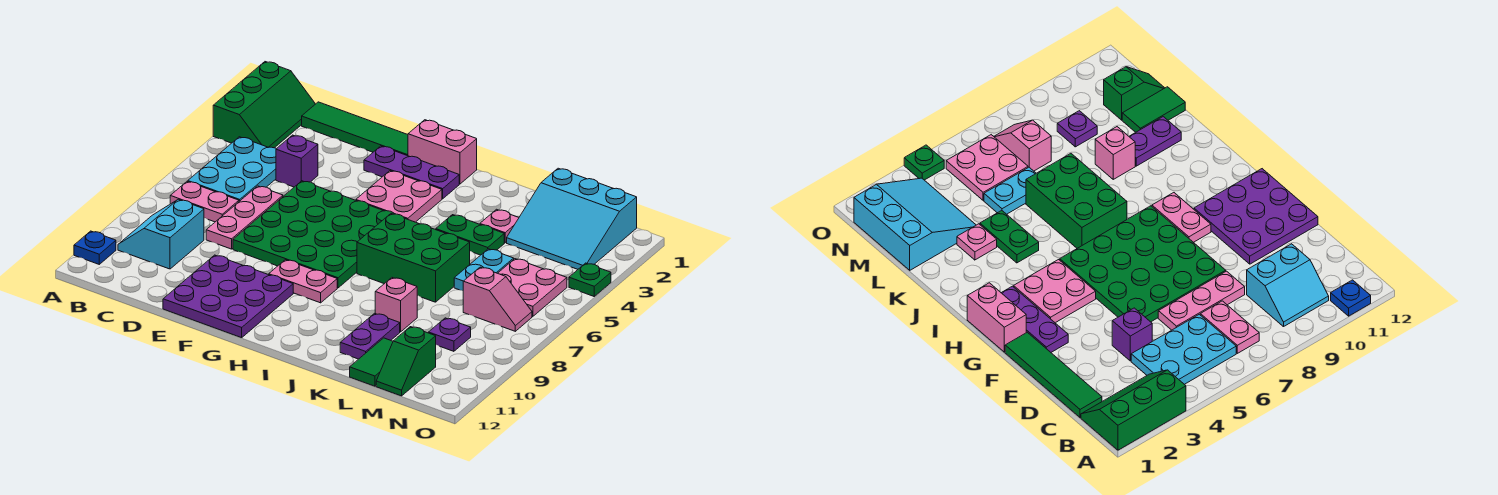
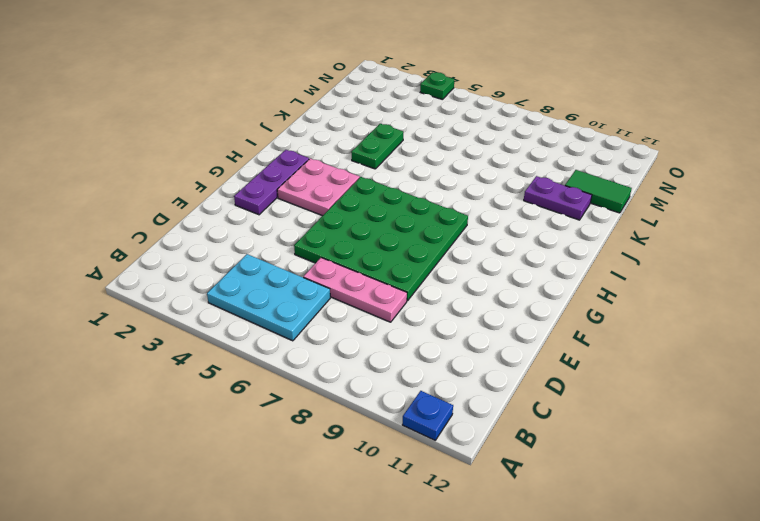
none -> green slope A1:B3 level 1 top A
none -> pink plate B7:C7 level 1
none -> cyan slope B9:C10 level 1 top C

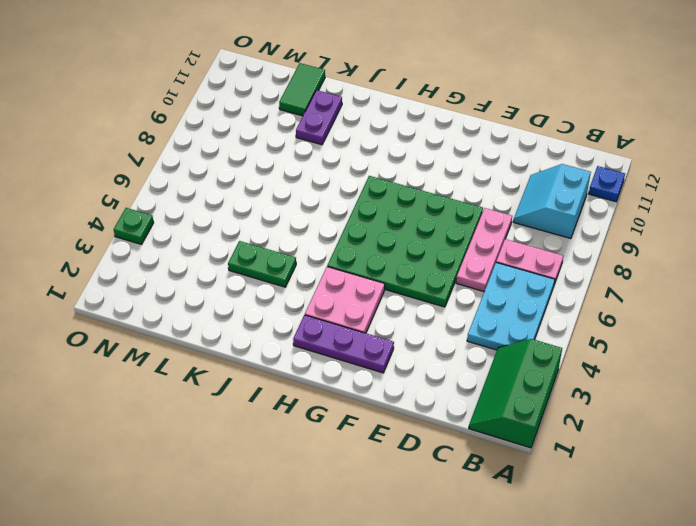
cyan slope B9:C10 level 1 top B -> cyan slope B9:C10 level 1 top C
none -> green tile C1:F1 level 1
none -> purple brick D4 level 1
none -> purple plate E10:G12 level 1

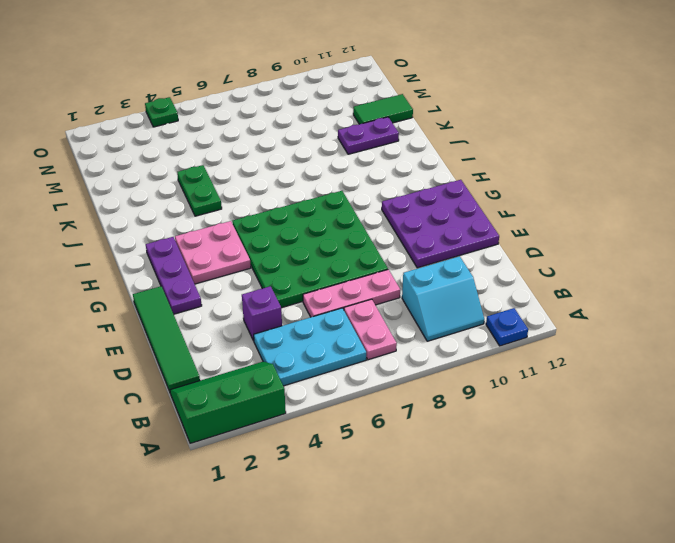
none -> pink brick G1:H1 level 1
none -> pink plate G9:H9 level 1
none -> green brick I6:K7 level 1

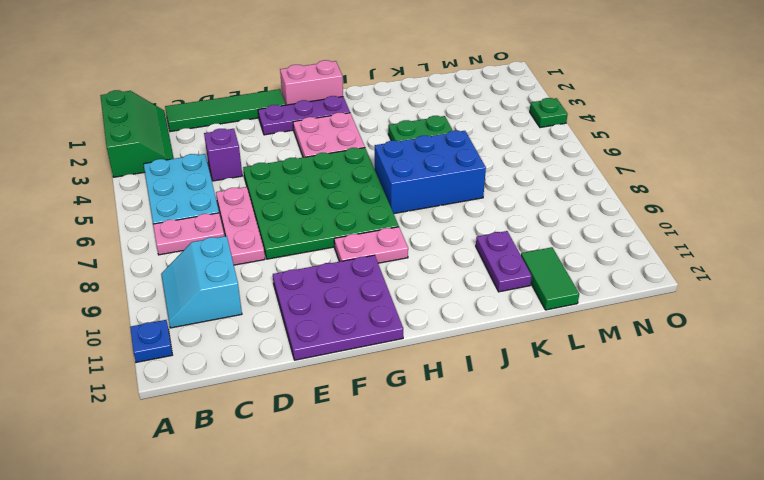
blue brick I6:K7 level 1 -> green brick I6:K7 level 1
none -> pink plate K3 level 1
none -> pink brick K9 level 1
none -> cyan slope L1:N3 level 1 top 1

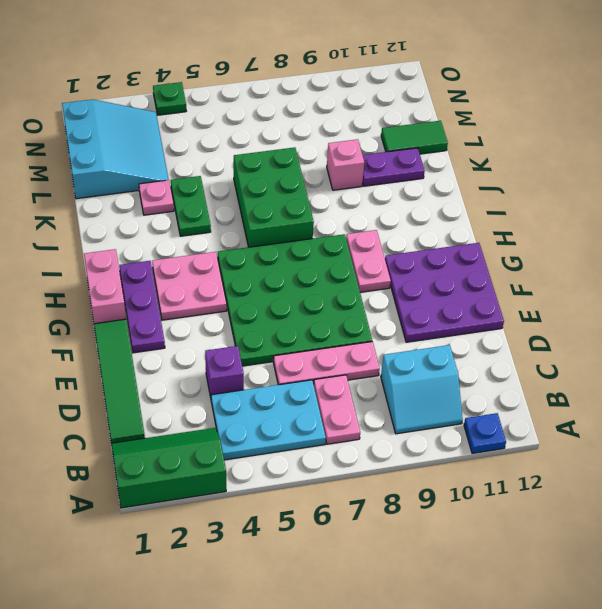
none -> cyan plate L5:L6 level 1
none -> pink plate M5:N6 level 1
none -> pink slope M7:N7 level 1 top M

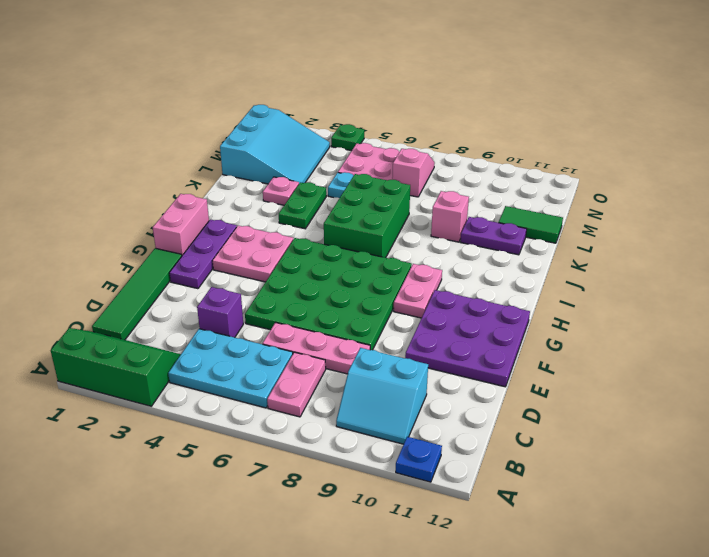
none -> purple plate M9 level 1
none -> green slope M11:M12 level 1 top 11

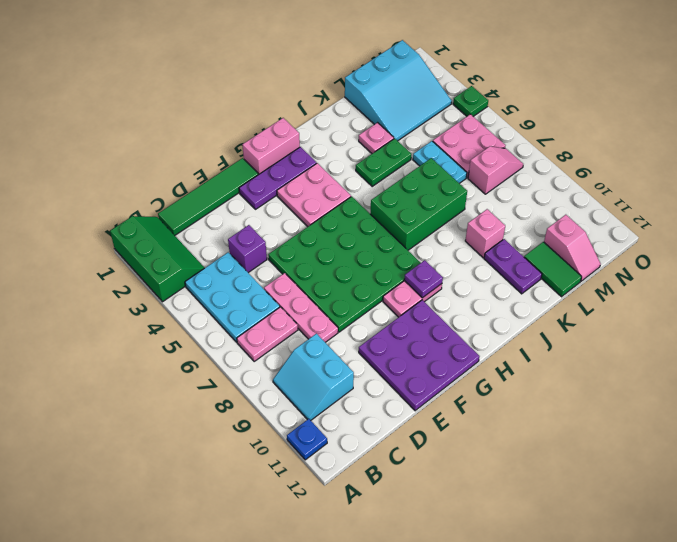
purple plate H9 level 2 -> purple plate M9 level 1
pink slope M11:M12 level 1 top 11 -> green slope M11:M12 level 1 top 11

